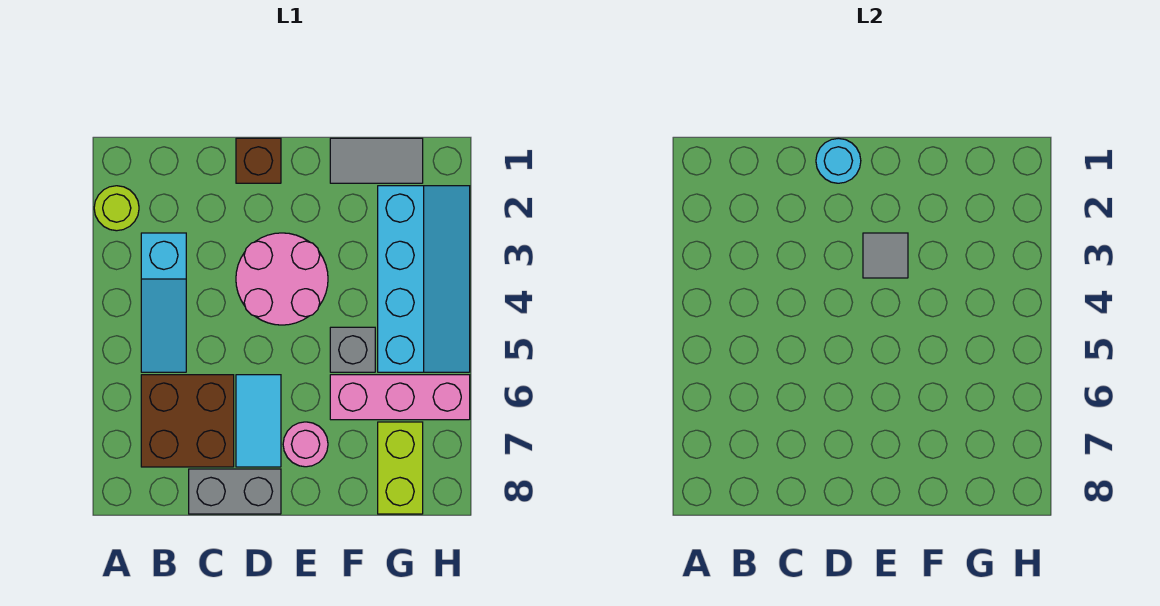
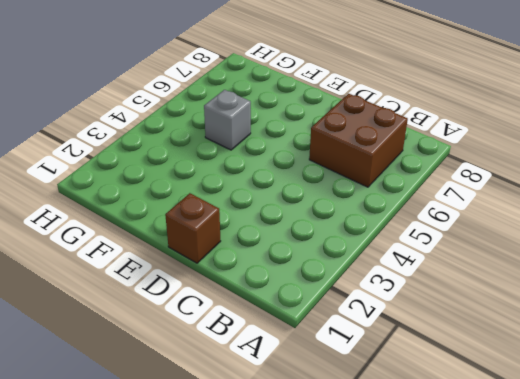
none -> lime round brick A2 level 1
none -> cyan slope B3:B5 level 1 top 3
none -> grey brick C8:D8 level 1

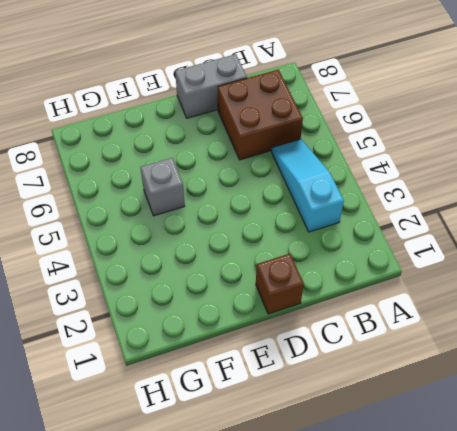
none -> lime round brick A2 level 1
none -> pink round brick D3:E4 level 1
none -> cyan tile D6:D7 level 1

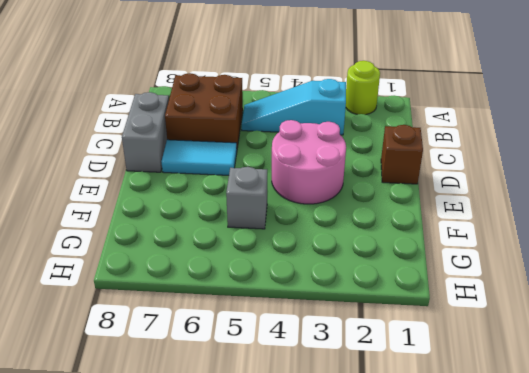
none -> pink round brick E7 level 1
none -> grey tile F1:G1 level 1
none -> pink brick F6:H6 level 1

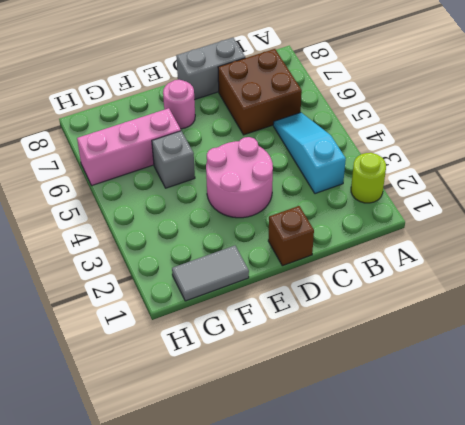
none -> cyan tile D6:D7 level 1
none -> cyan slope G2:H5 level 1 top G
none -> lime brick G7:G8 level 1

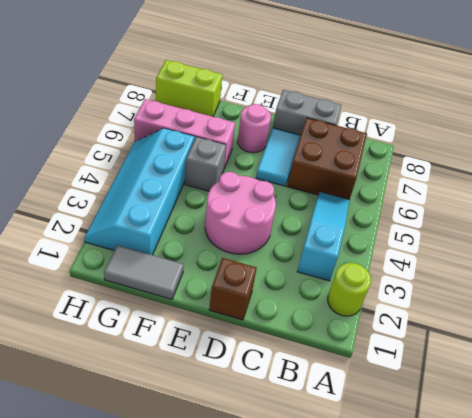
lime brick G8:H8 level 1 -> lime brick G7:G8 level 1
none -> cyan round brick D1 level 2
none -> grey tile E3 level 2

